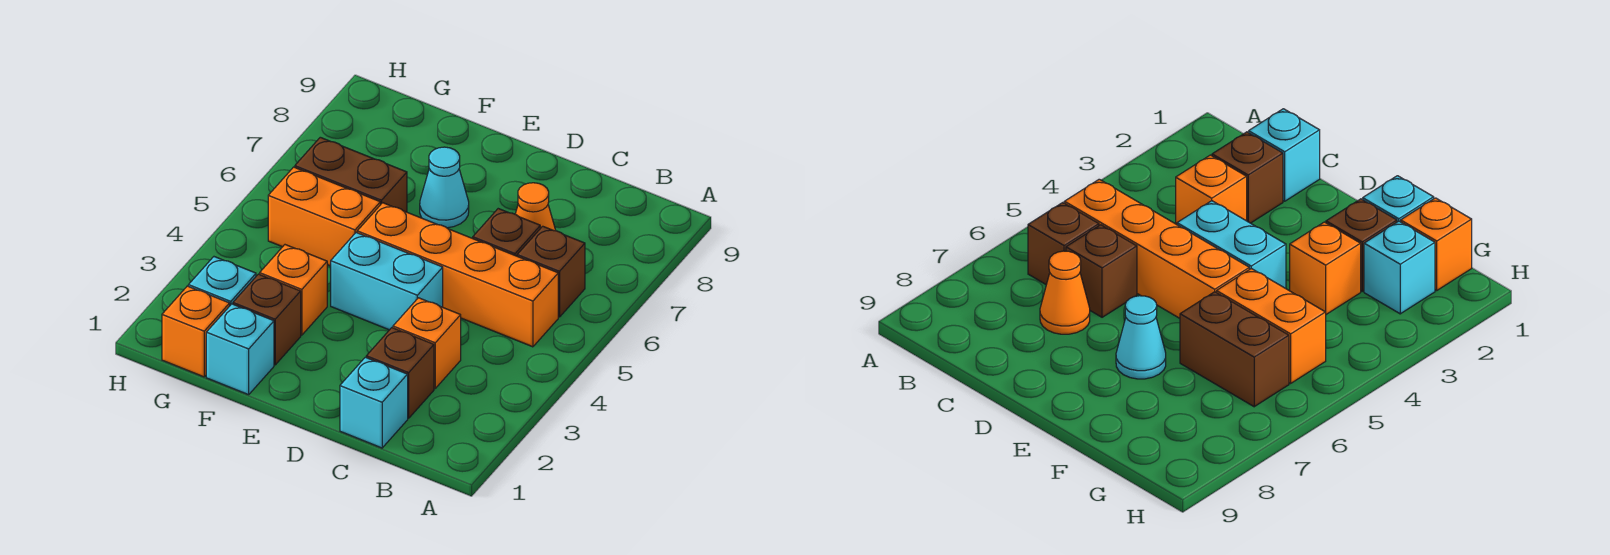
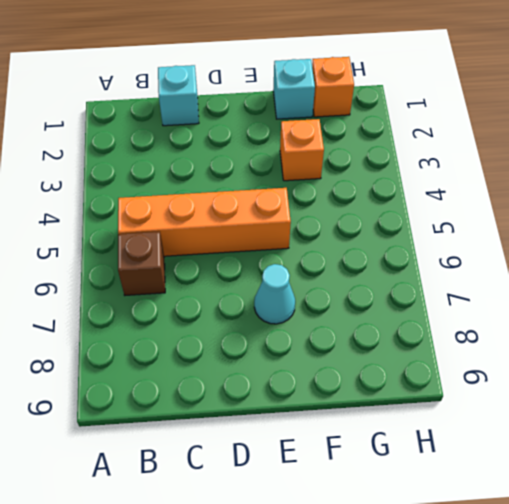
none -> brown brick C2 level 1
none -> orange brick C3 level 1
none -> brown brick C6 level 1

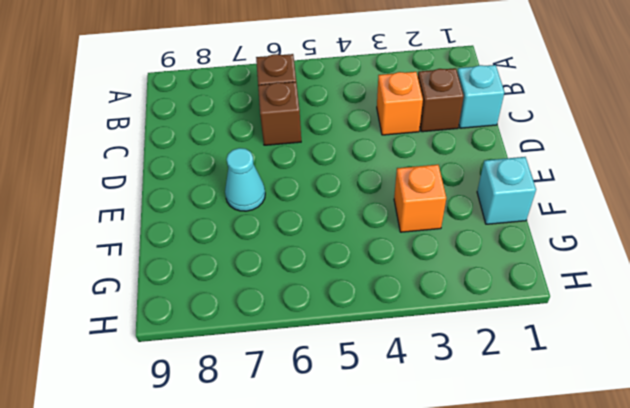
none -> orange brick B5:E5 level 1
none -> orange cone C7 level 1
none -> cyan brick D4:E4 level 1

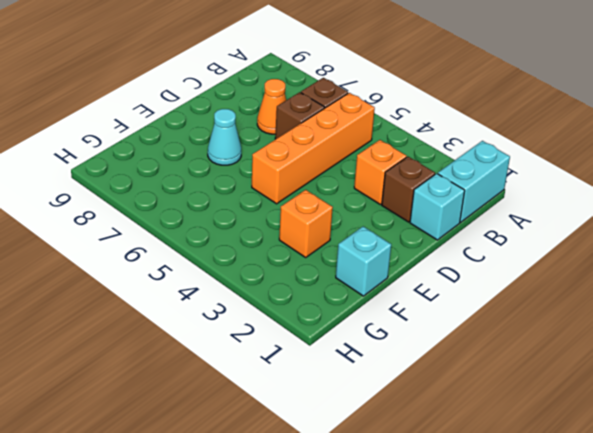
cyan brick A1:B1 level 1 -> cyan brick D4:E4 level 1
none -> brown brick F2 level 1
none -> orange brick F5:G5 level 1
none -> brown brick F6:G6 level 1

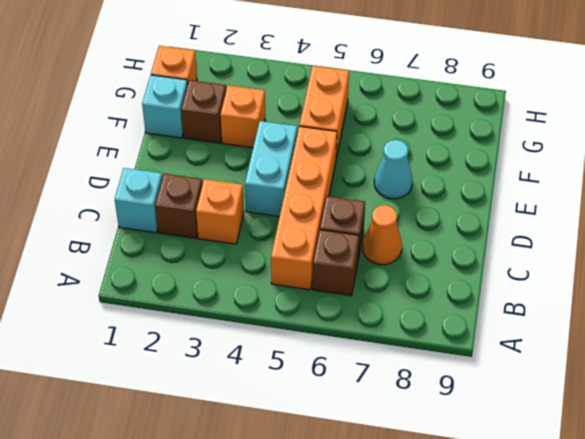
none -> brown brick F6:G6 level 1
none -> cyan brick G2 level 1

